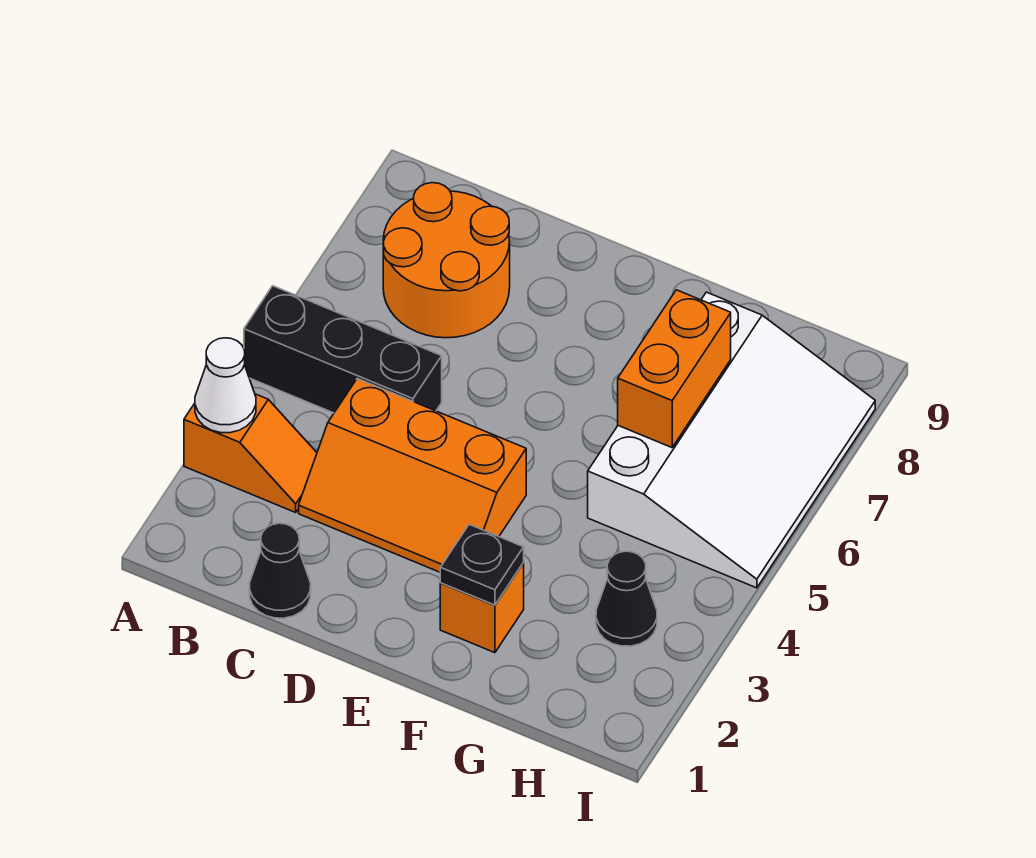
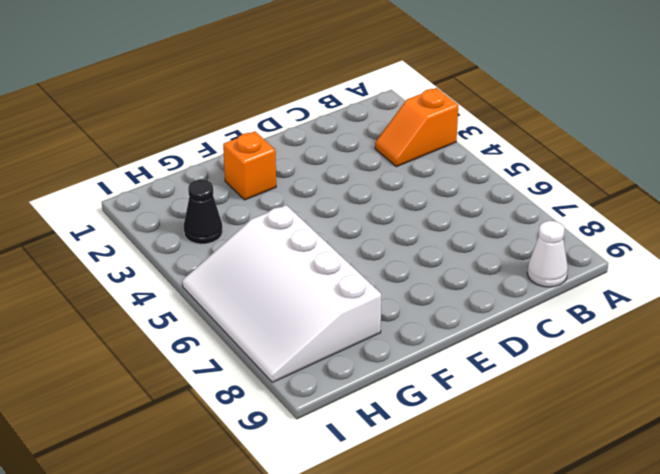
white cone B9 level 1 -> white cone A3 level 2
none -> black brick A5:C5 level 1
none -> orange round brick B7:C8 level 1

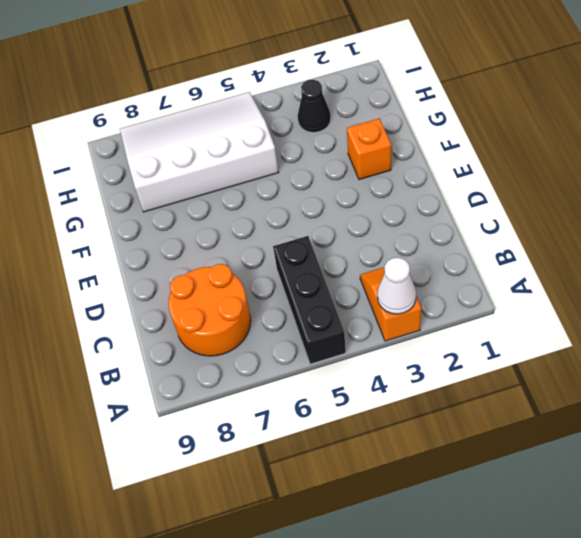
none -> black cone C1 level 1
none -> orange slope C3:E4 level 1 top 4

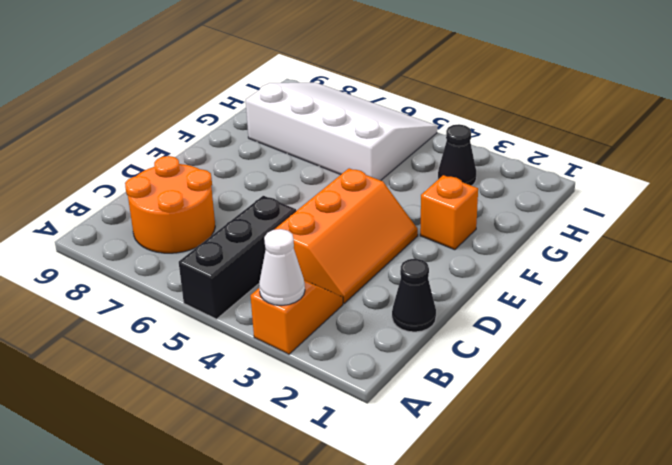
none -> black plate F2 level 2
none -> orange brick G6:G7 level 2

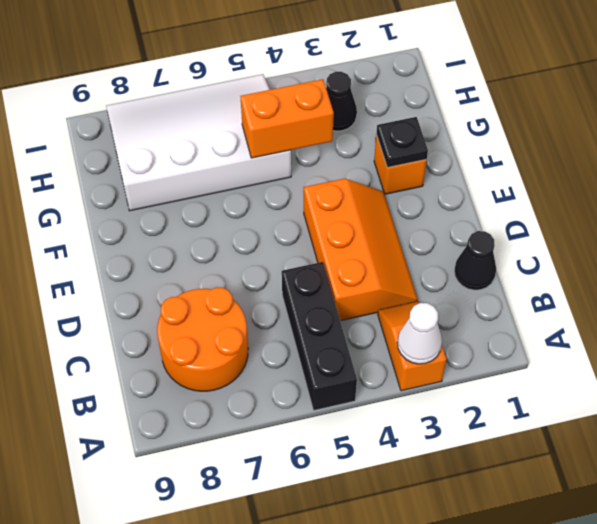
orange brick G4:G5 level 2 -> orange brick G6:G7 level 2

